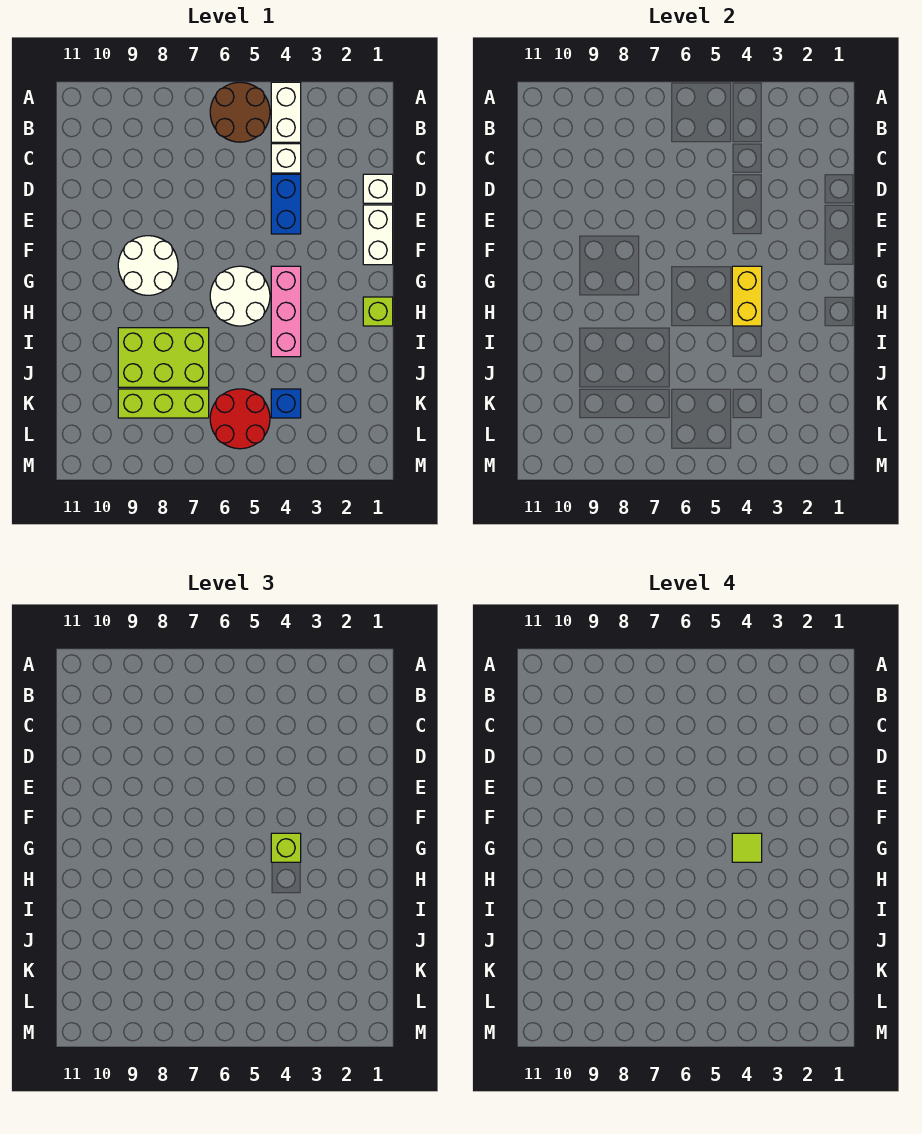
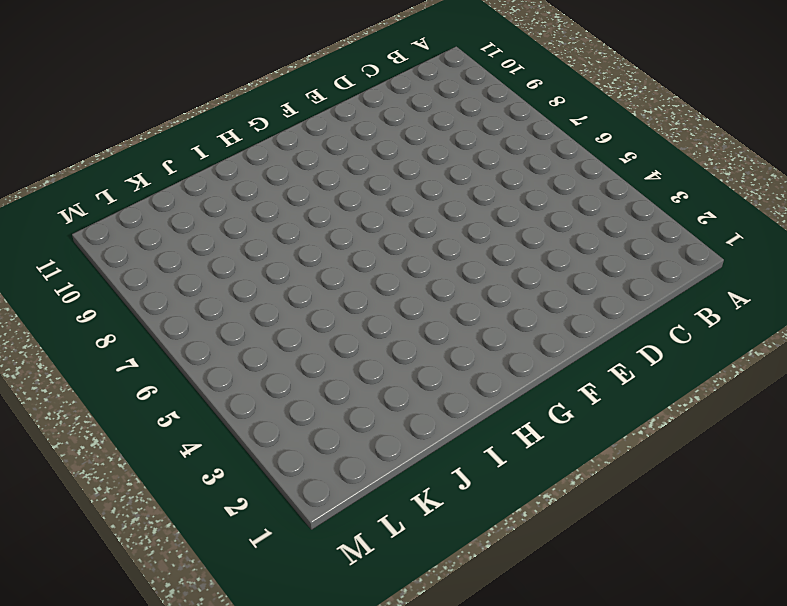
none -> white brick A4:B4 level 1
none -> brown round brick A5:B6 level 1
none -> white brick C4 level 1

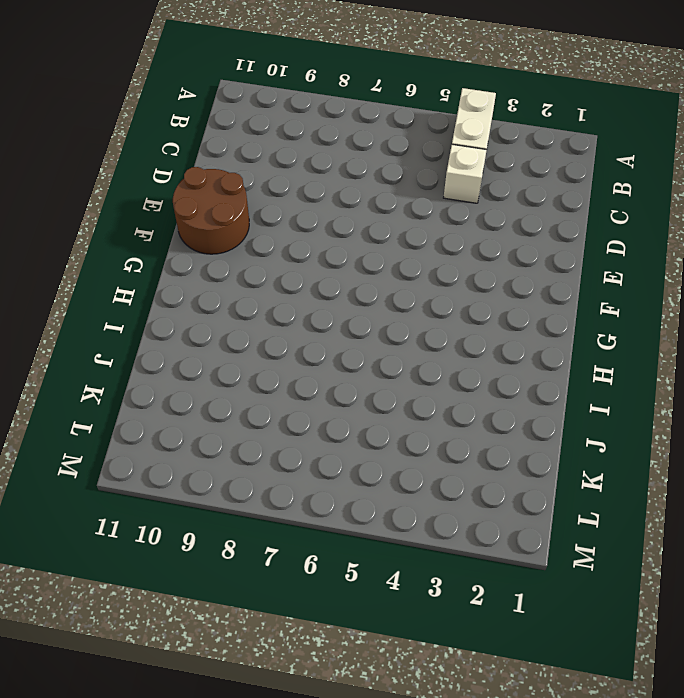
brown round brick E10:F11 level 1 -> brown round brick A5:B6 level 1
none -> white brick D1 level 1
none -> blue brick D4:E4 level 1
none -> white brick E1:F1 level 1

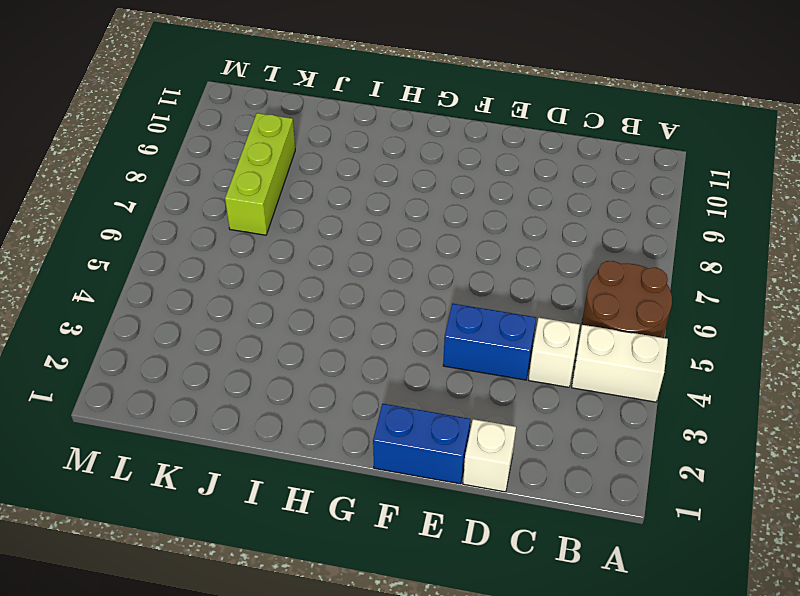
blue brick E1:F1 level 1 -> white brick E1:F1 level 1
none -> white round brick F8:G9 level 1
none -> pink brick G4:I4 level 1
none -> white round brick G5:H6 level 1

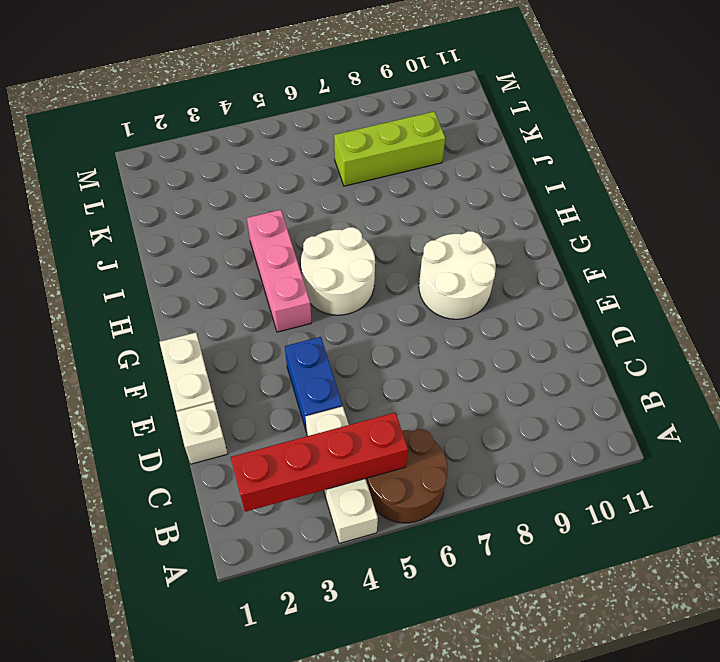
red brick B2:B5 level 2 -> none
none -> lime brick H1 level 1
none -> lime brick I7:J9 level 1
none -> blue brick K4 level 1

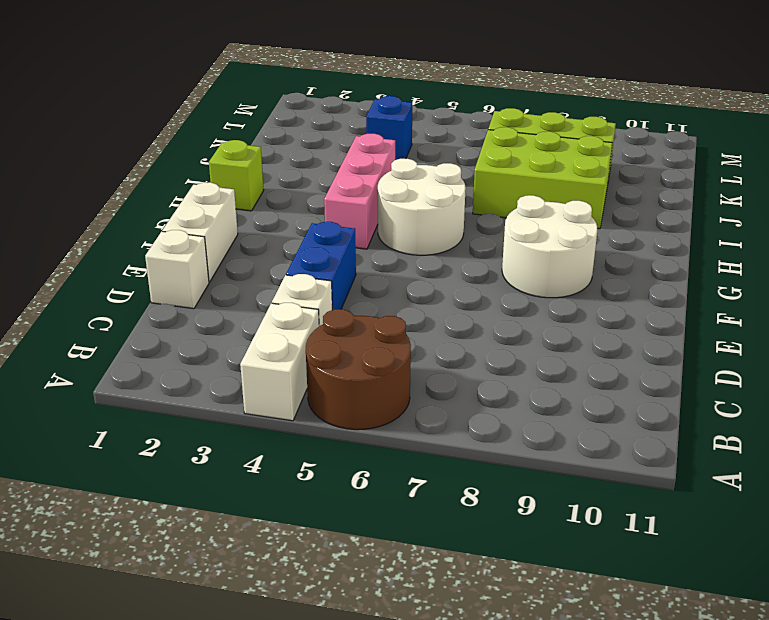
none -> red round brick K5:L6 level 1
none -> yellow brick G4:H4 level 2
none -> lime brick G4 level 3

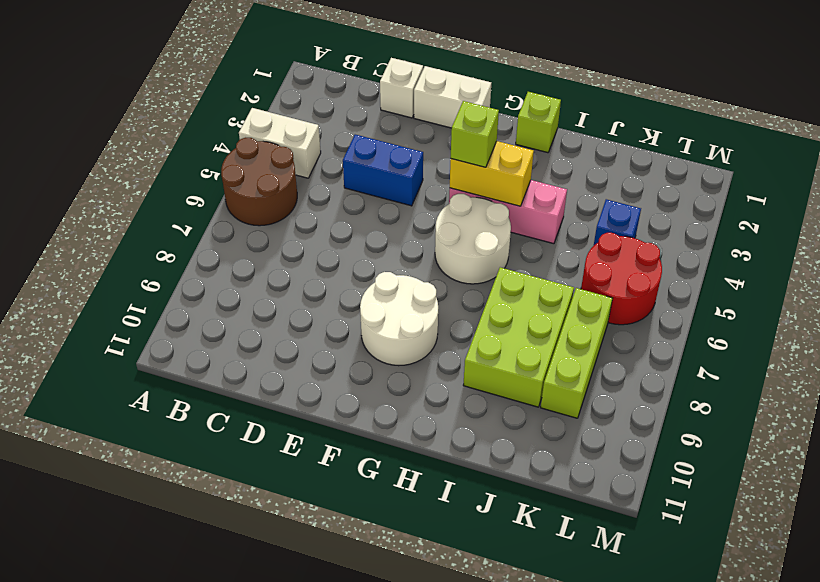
none -> white brick C4 level 1
none -> lime tile G4 level 4

